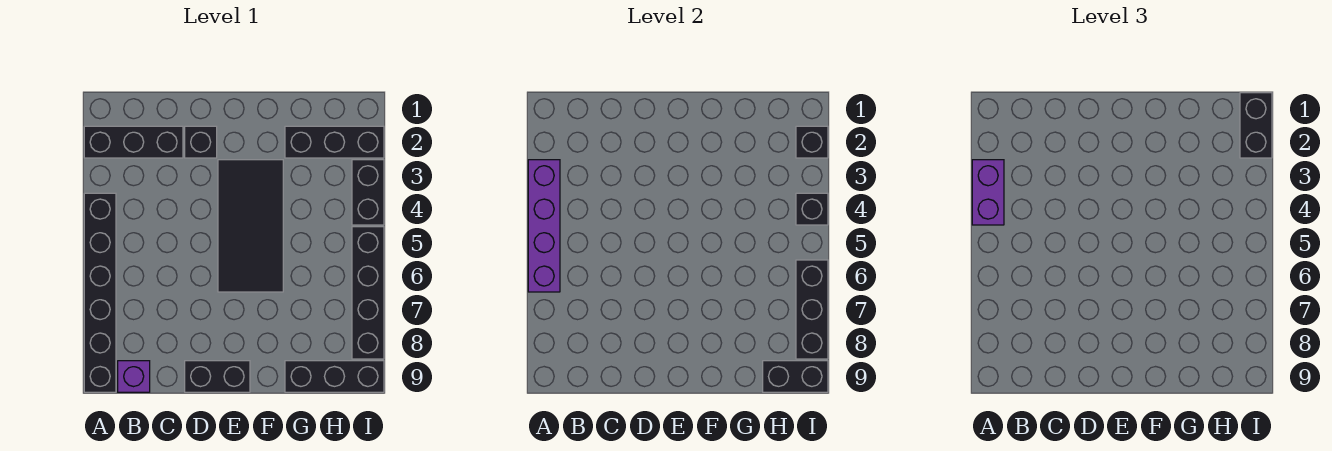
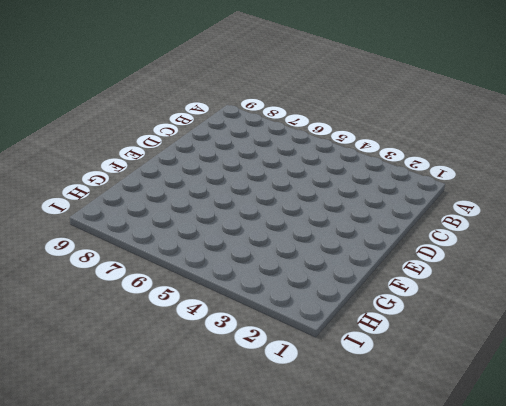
none -> black brick A2:C2 level 1
none -> black brick A4:A9 level 1
none -> purple brick B9 level 1

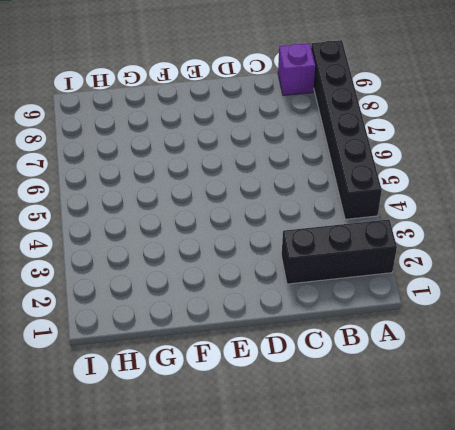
none -> black brick D2 level 1
none -> black brick D9:E9 level 1
none -> black tile E3:F6 level 1

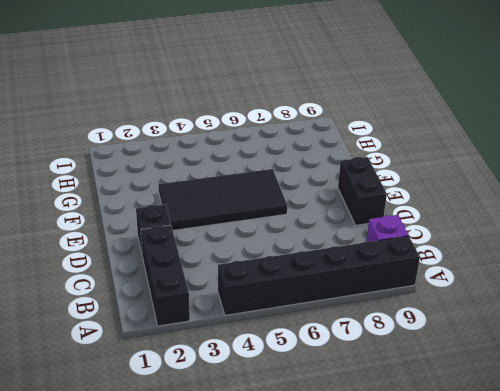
none -> black brick G2:I2 level 1
none -> black brick G9:I9 level 1
none -> black brick I3:I4 level 1

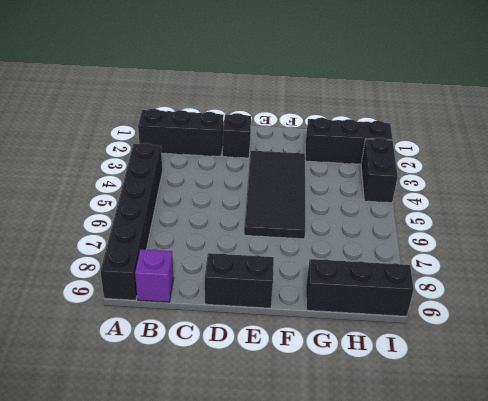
none -> black brick I5:I8 level 1
none -> purple brick A3:A6 level 2
none -> black brick H9:I9 level 2

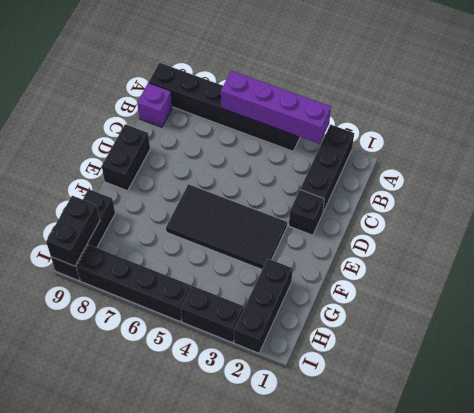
none -> black brick I2 level 2
none -> black brick I4 level 2
none -> black brick I6:I8 level 2

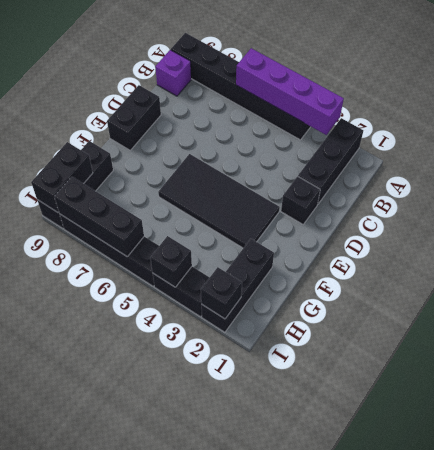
none -> purple brick A3:A4 level 3
none -> black brick I1:I2 level 3

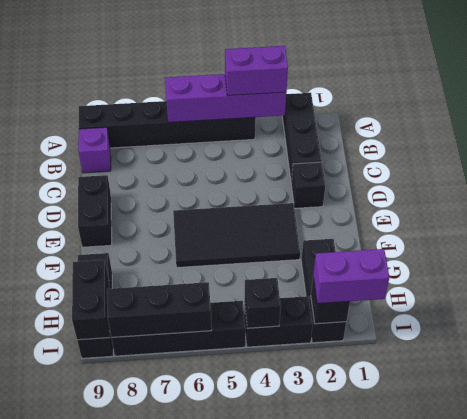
purple brick I1:I2 level 3 -> black brick I1:I2 level 3

